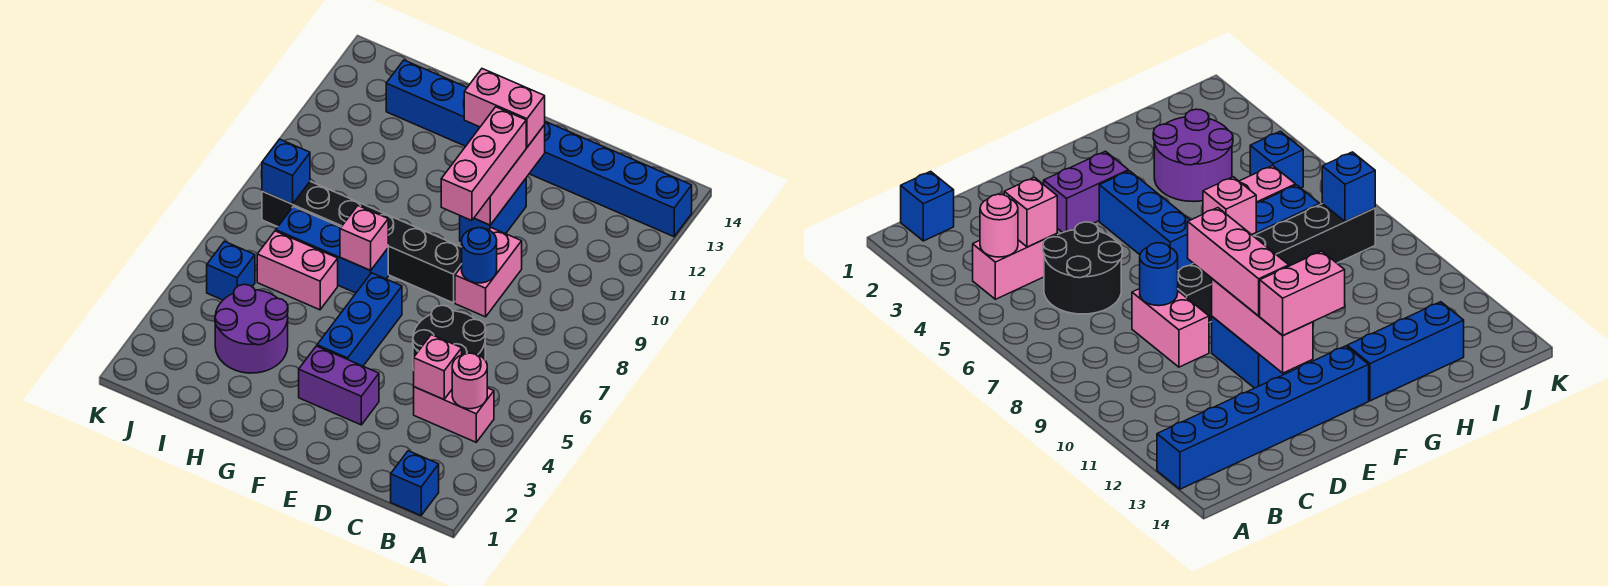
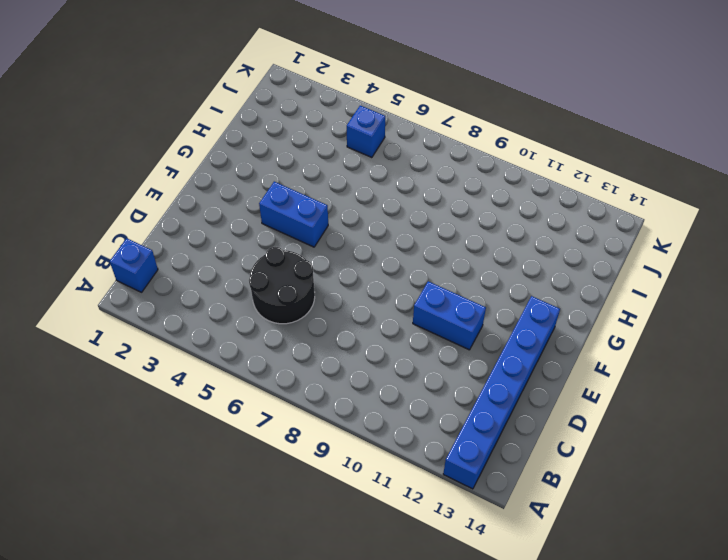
blue brick F4:F5 level 1 -> blue brick F4:F6 level 1
none -> pink brick B4:C4 level 1
none -> pink brick D8:D9 level 1
none -> purple brick E3:F3 level 1

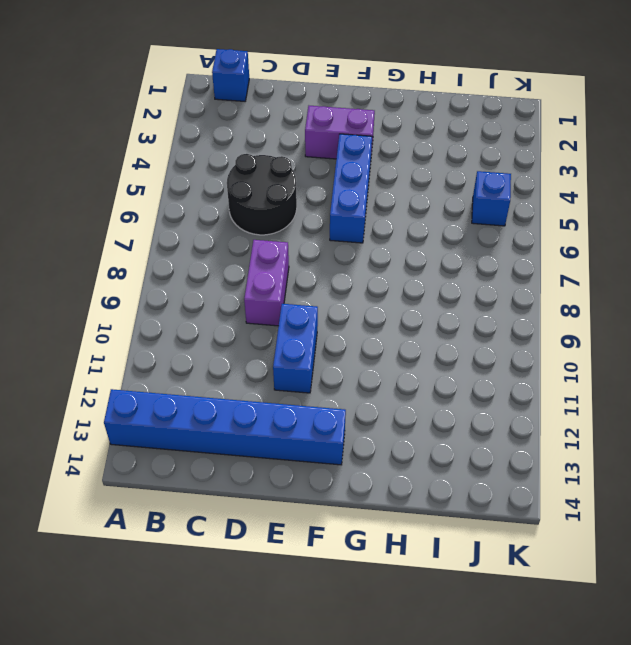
purple brick D8:D9 level 1 -> pink brick D8:D9 level 1
none -> pink brick B4:C4 level 1
none -> black brick E8:J8 level 1
none -> blue brick G7:I7 level 1

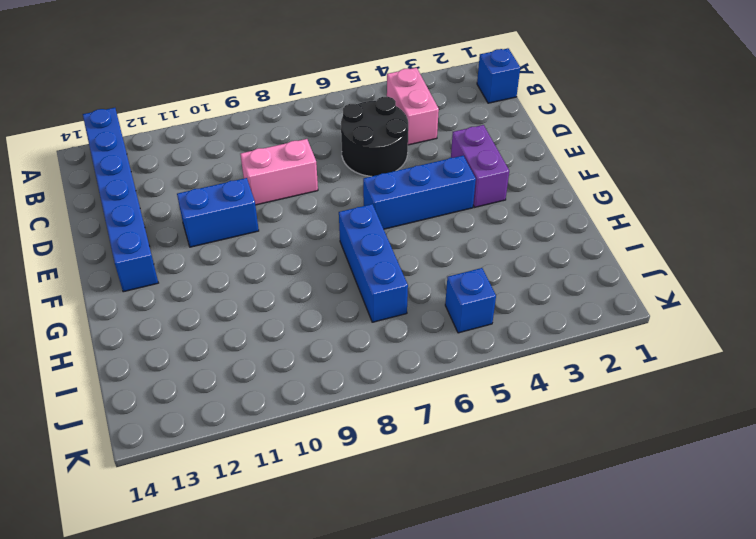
none -> black brick E8:J8 level 1
none -> blue brick G13:I13 level 1
none -> purple round brick H3:I4 level 1

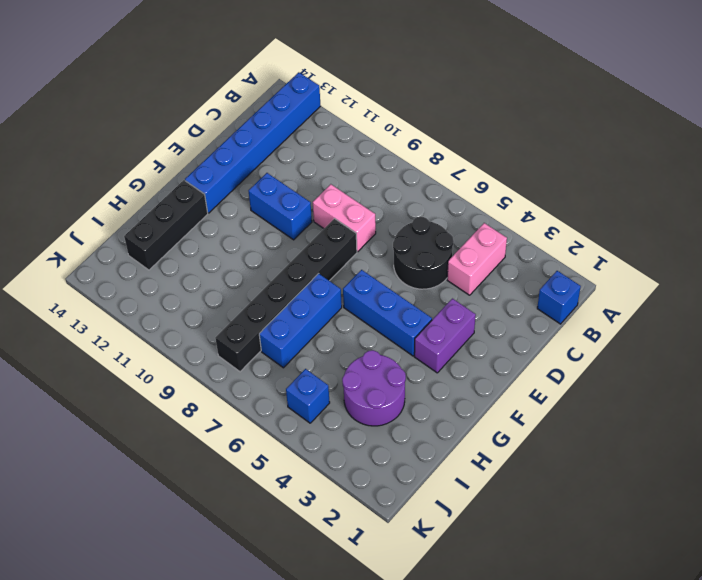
black brick G13:I13 level 1 -> blue brick G13:I13 level 1
none -> pink brick H6:I6 level 1
none -> pink round brick B4 level 2
none -> pink brick C4 level 2

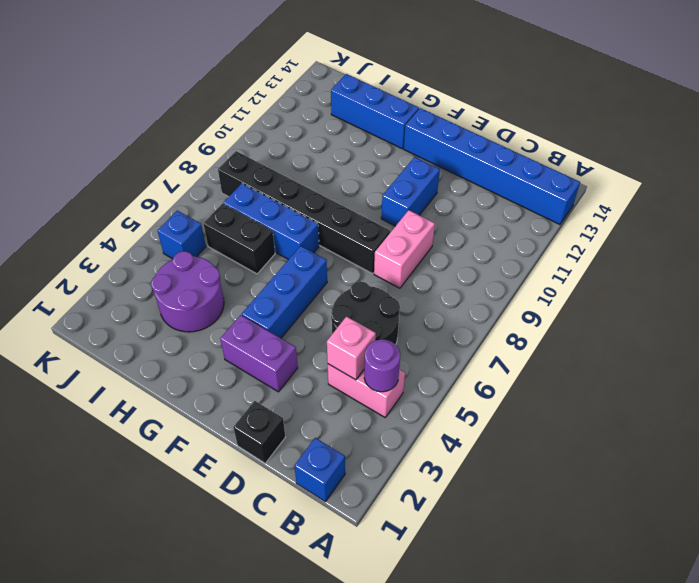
purple round brick B4 level 2 -> pink round brick B4 level 2
black brick D1 level 1 -> none
black brick H6:I6 level 1 -> pink brick H6:I6 level 1
none -> blue round brick D8 level 2
none -> pink brick E10:E12 level 2
none -> pink brick G7 level 2

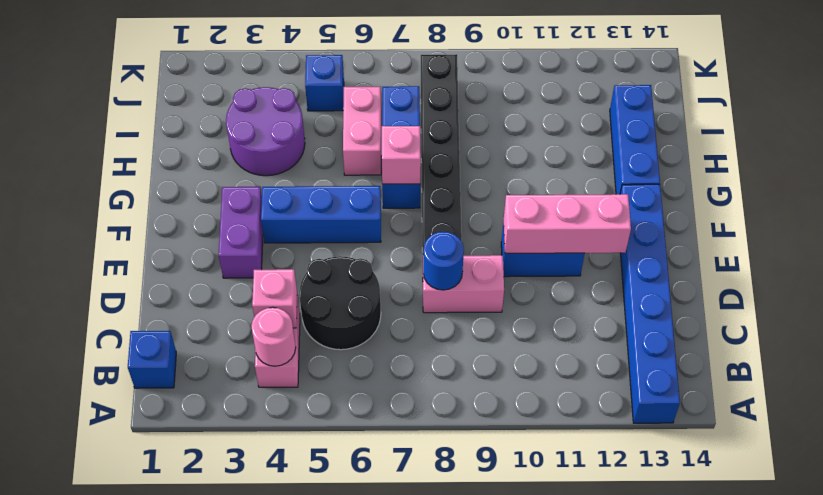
none -> blue brick J8 level 2
none -> pink brick E9:E11 level 3
none -> pink brick E12:F12 level 3

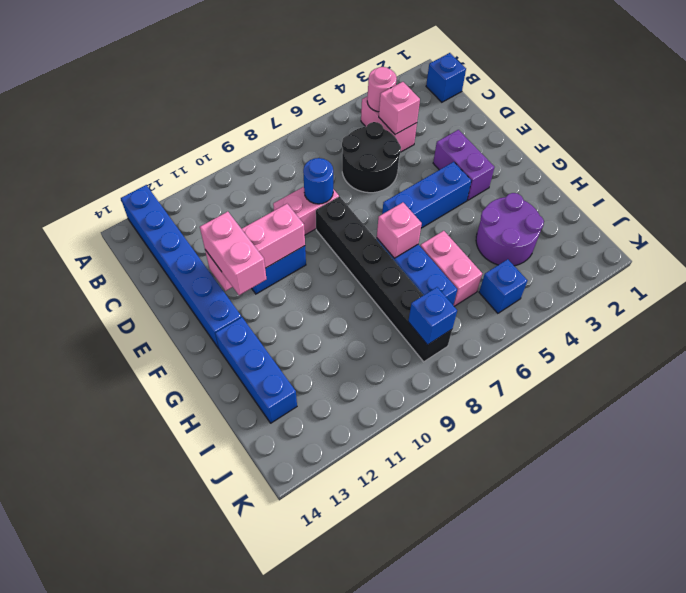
none -> pink brick E9:E11 level 3

